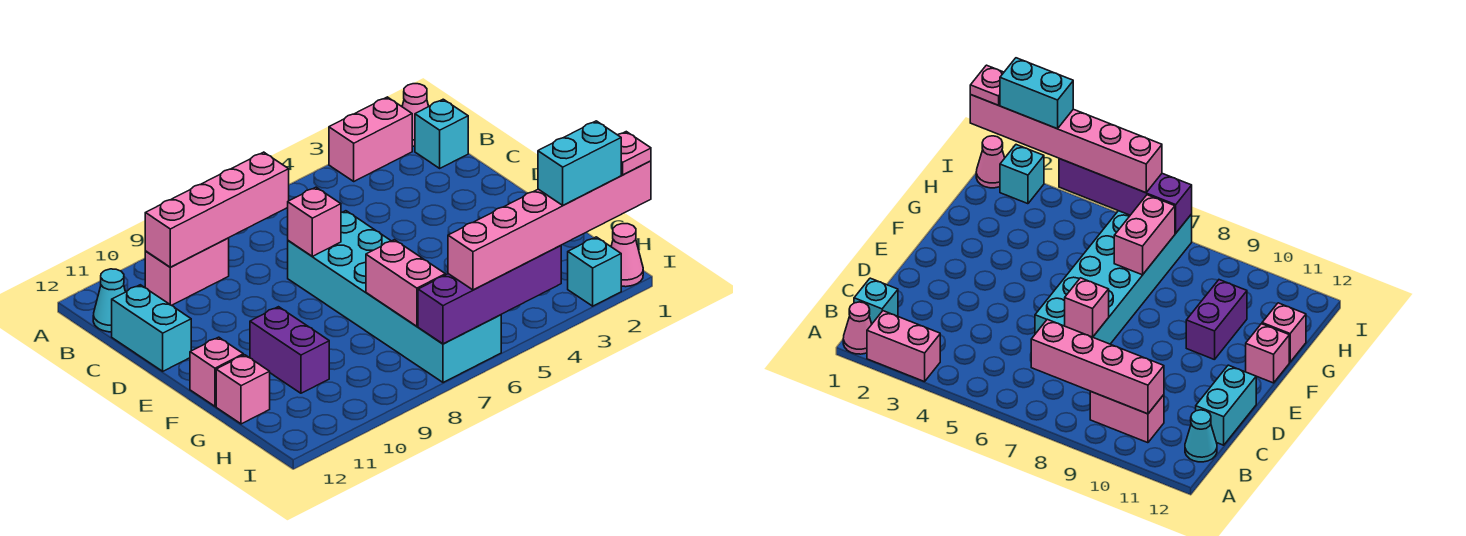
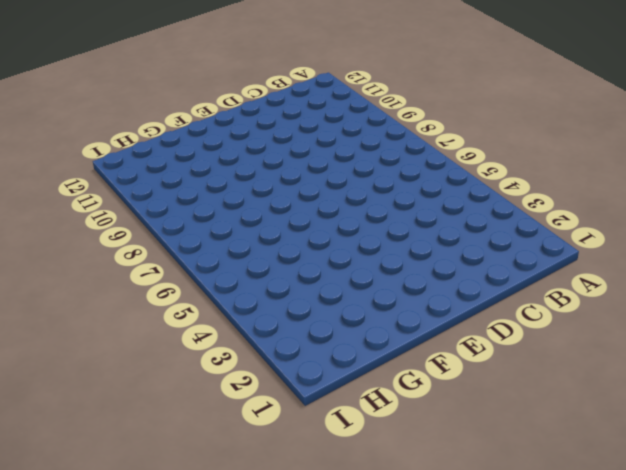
none -> pink cone A1 level 1
none -> pink brick A2:A3 level 1
none -> cyan brick B1 level 1

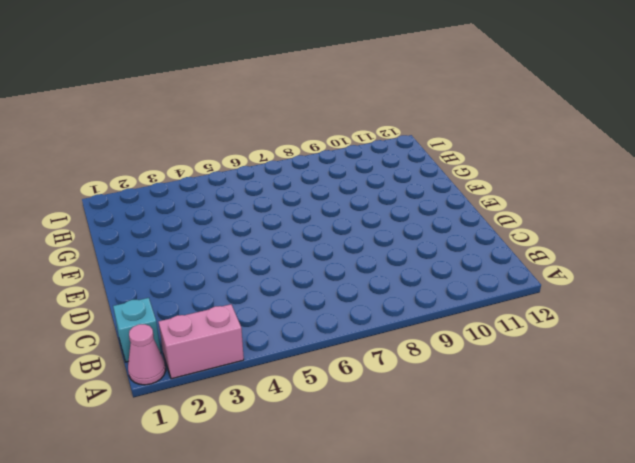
none -> pink brick B9:B10 level 1
none -> cyan cone B12 level 1
none -> cyan brick C12:D12 level 1

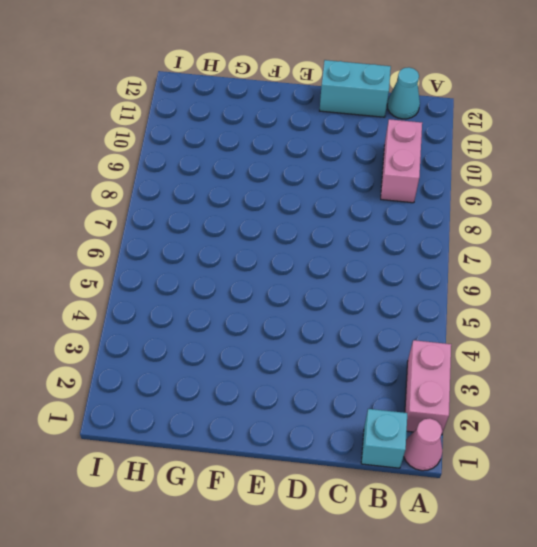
none -> cyan brick D6:I7 level 1
none -> purple brick F10:G10 level 1
none -> pink brick F12 level 1

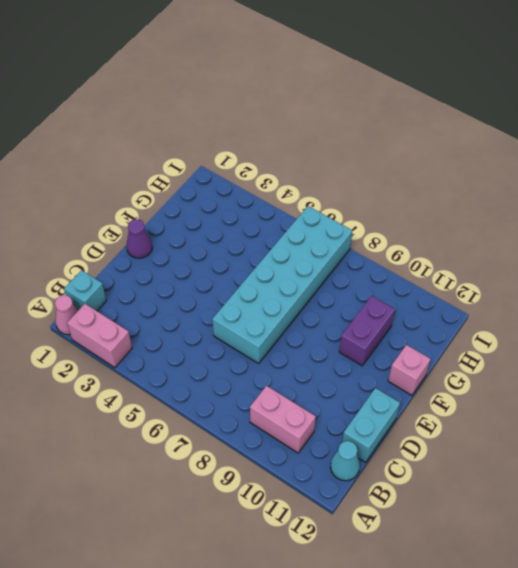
purple cone E1 level 1 -> none
none -> pink brick G12 level 1
none -> pink cone I1 level 1
none -> cyan brick I2 level 1

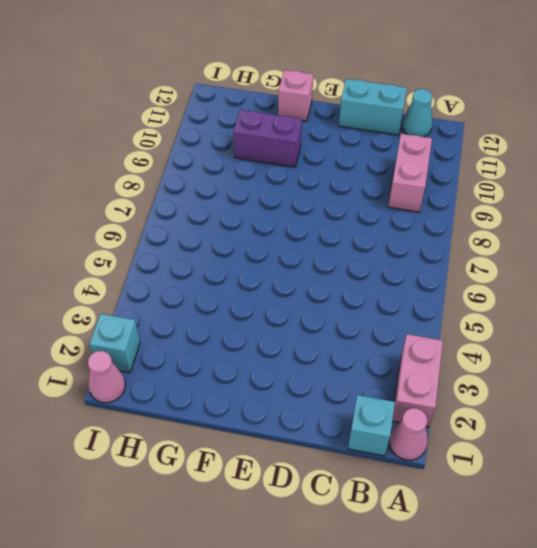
none -> cyan brick D6:I7 level 1
none -> pink brick G12 level 1
none -> pink brick B7:B10 level 2

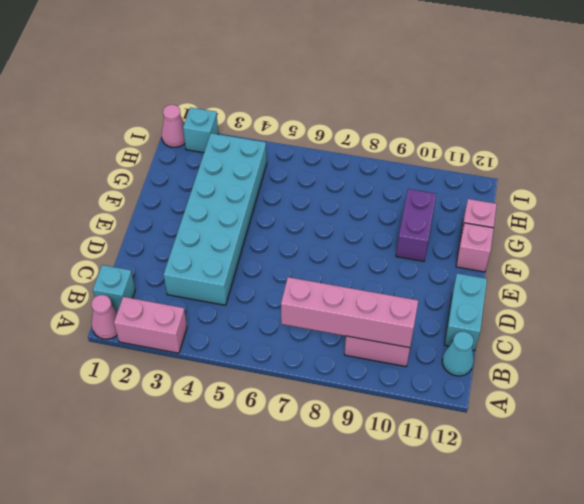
cyan brick C3:H4 level 1 -> cyan brick D6:I7 level 1
none -> pink brick D7 level 2
none -> pink brick G7:H7 level 2
none -> purple brick I4:I7 level 2

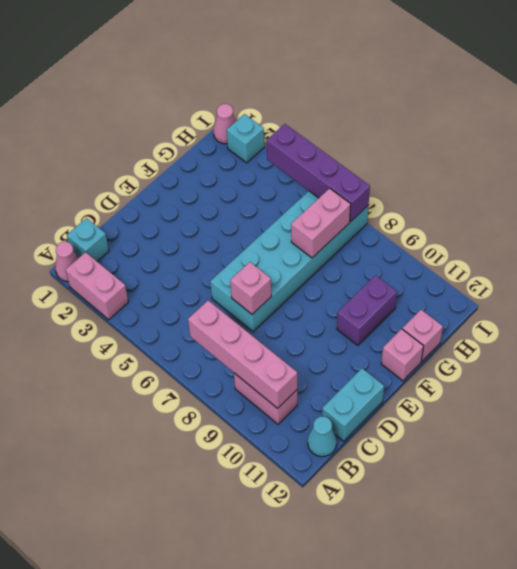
none -> pink brick I1:I6 level 3
none -> pink plate I1 level 4
none -> cyan brick I2:I3 level 4

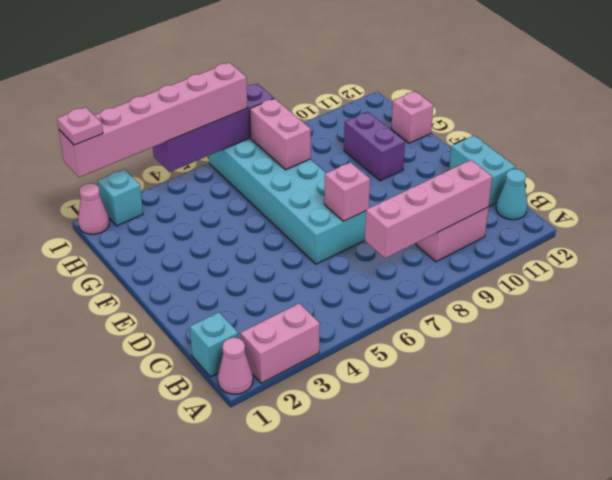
none -> pink brick F12 level 1
none -> cyan brick I2:I3 level 4

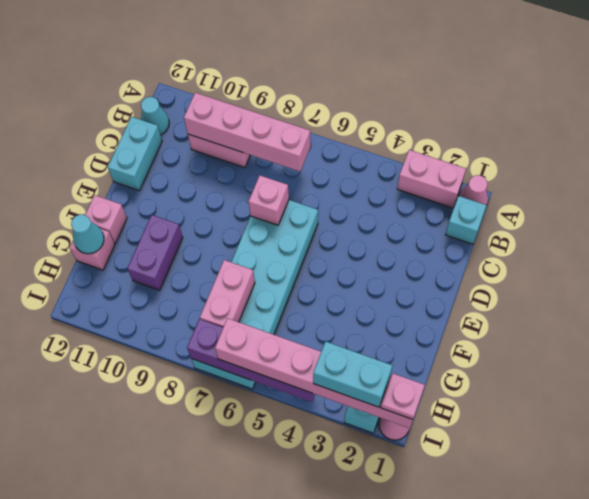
cyan cone G12 level 2 -> none

